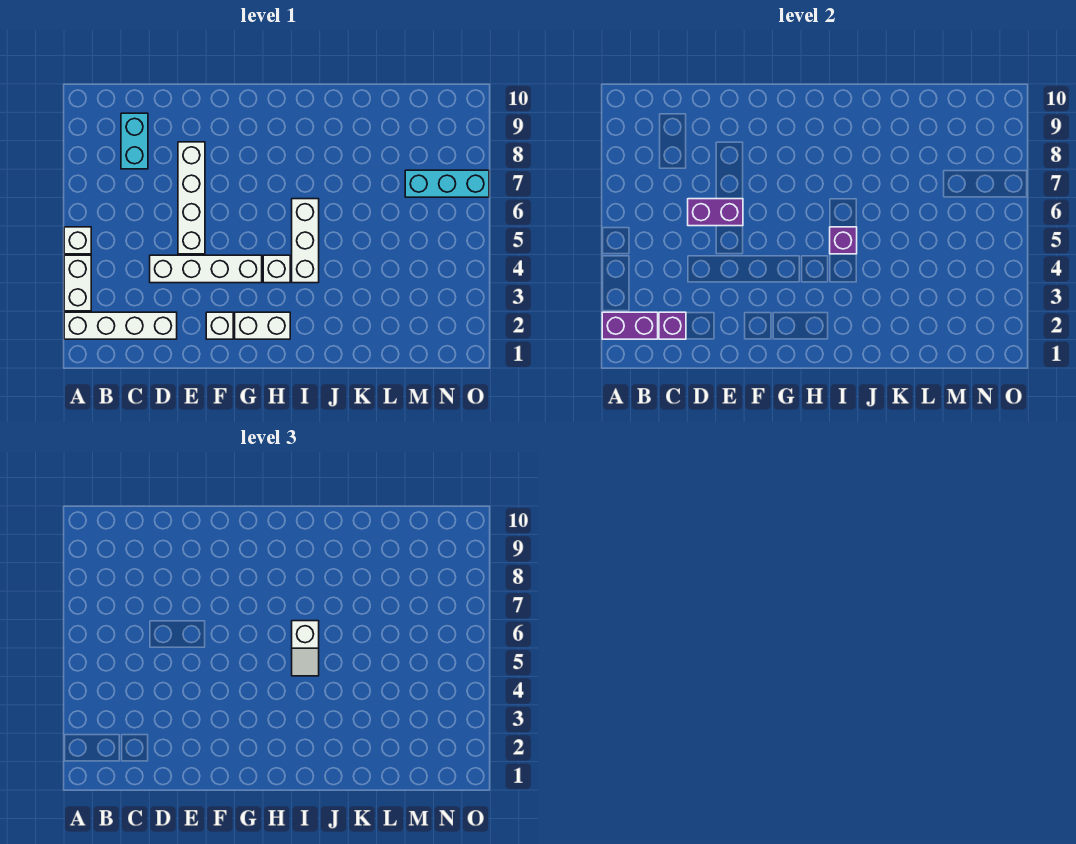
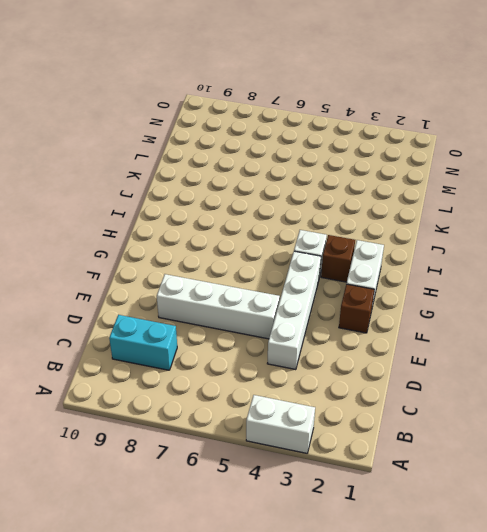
brown brick F2 level 1 -> white brick F2 level 1
brown brick H3 level 1 -> none
none -> white brick A2:D2 level 1
none -> white brick A5 level 1
none -> white brick I4:I6 level 1

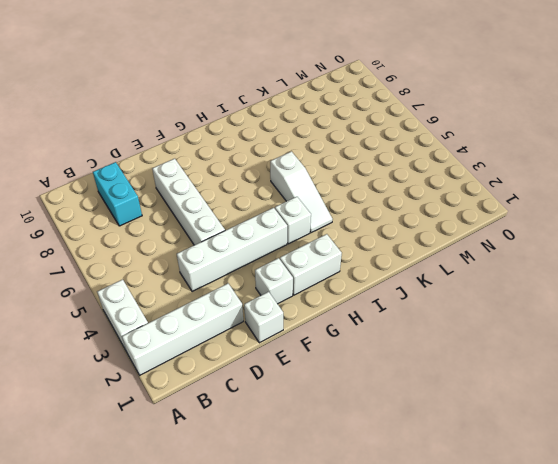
white brick E1 level 1 -> white brick A5 level 1
white slope I4:I6 level 1 top 6 -> white brick I4:I6 level 1
none -> cyan brick M7:O7 level 1
none -> purple brick A2:B2 level 2
none -> purple brick C2 level 2

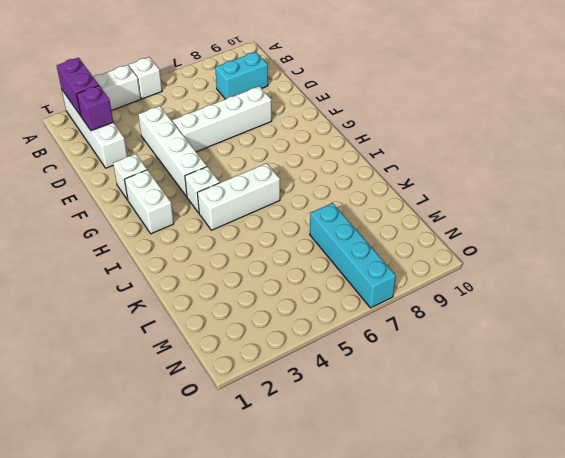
cyan brick L7:O7 level 1 -> cyan brick M7:O7 level 1
none -> purple brick D6:E6 level 2
none -> purple brick I5 level 2
none -> white slope I5:I6 level 3 top 6

